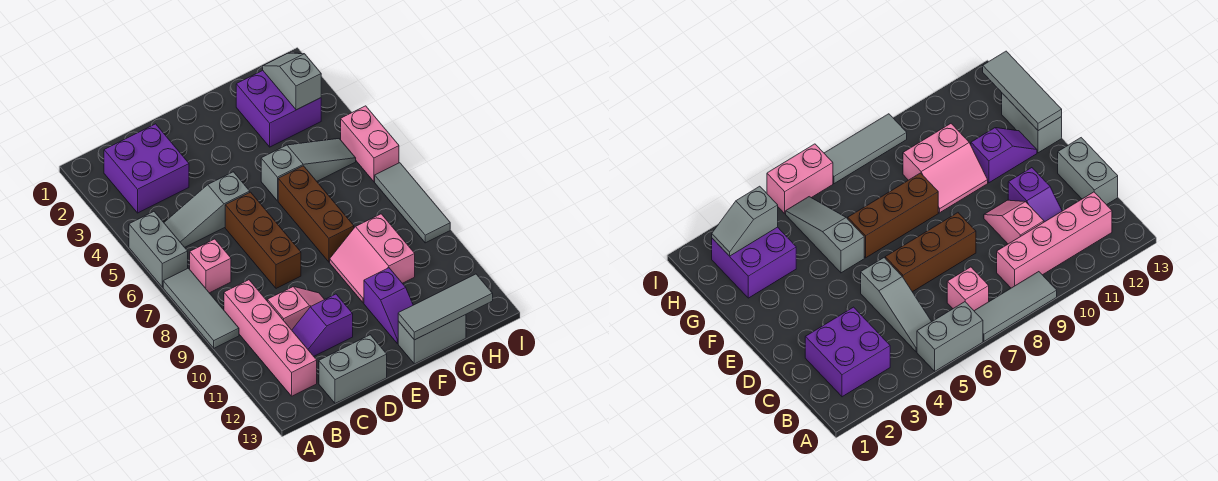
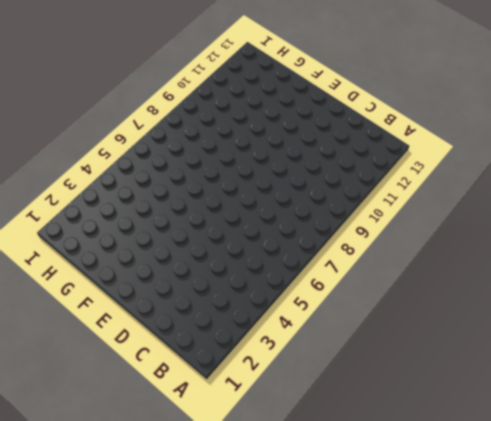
none -> grey brick A5:A6 level 1
none -> grey tile A7:A9 level 1
none -> purple brick B2:C3 level 1

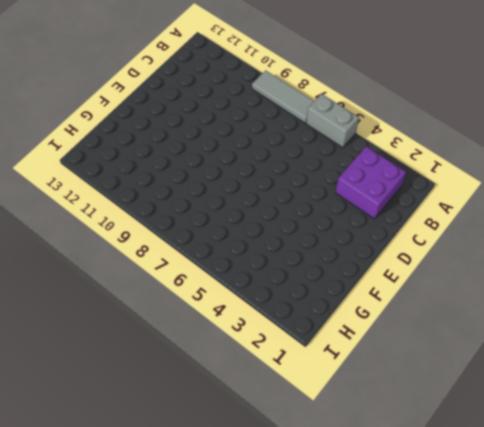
none -> grey slope B5:D5 level 1 top D
none -> pink brick B7 level 1
none -> pink brick B9:B12 level 1

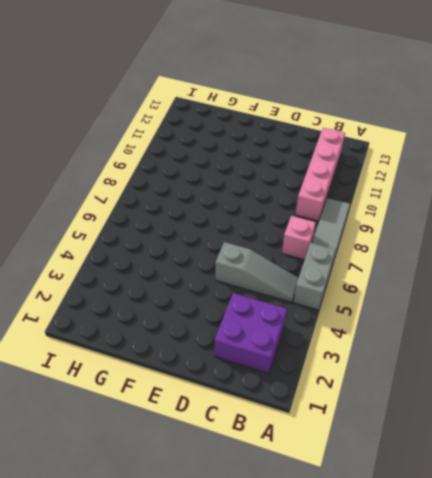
none -> pink slope C10:D10 level 1 top C
none -> purple slope C11:D11 level 1 top D
none -> grey brick C13:D13 level 1

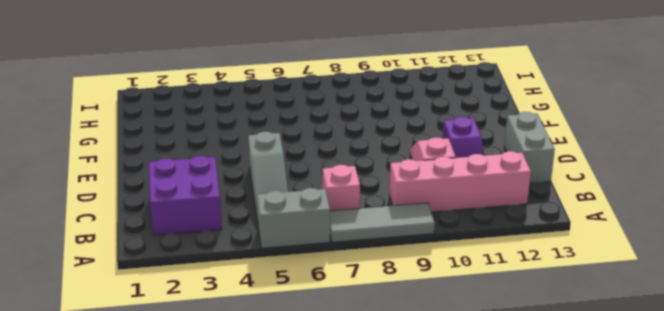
none -> brown brick D6:D8 level 1
none -> grey slope F5:H5 level 1 top F
none -> brown brick F6:F8 level 1

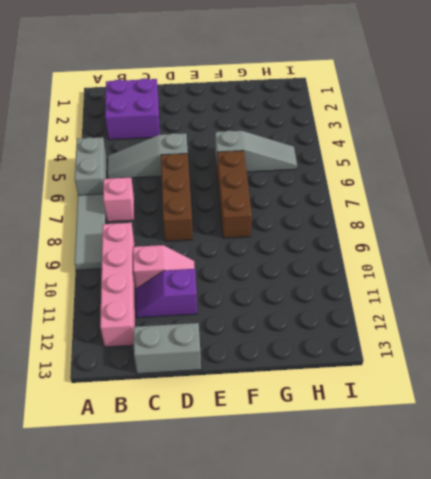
none -> pink slope F9:G10 level 1 top G
none -> purple slope F11:F12 level 1 top 11
none -> grey brick F13:G13 level 1

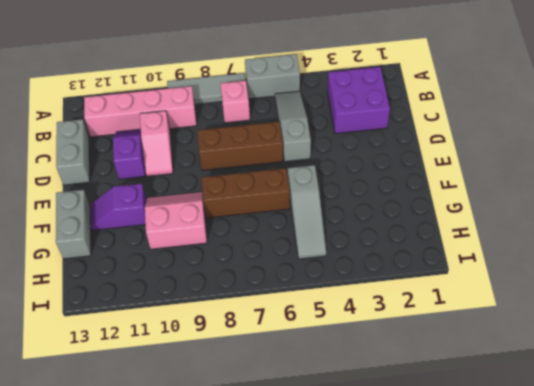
none -> purple brick G2:H3 level 1
none -> pink brick I5:I6 level 1
none -> grey tile I7:I9 level 1

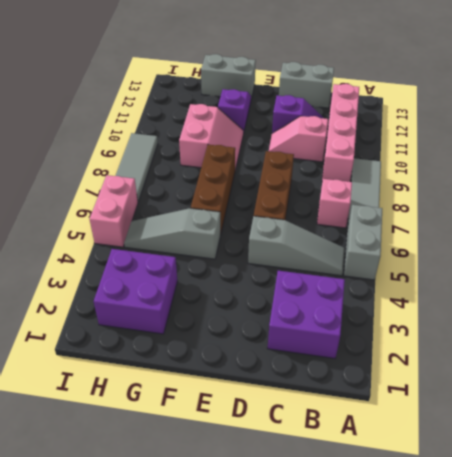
none -> grey tile F13:H13 level 2
none -> grey slope H2:H3 level 2 top 3

